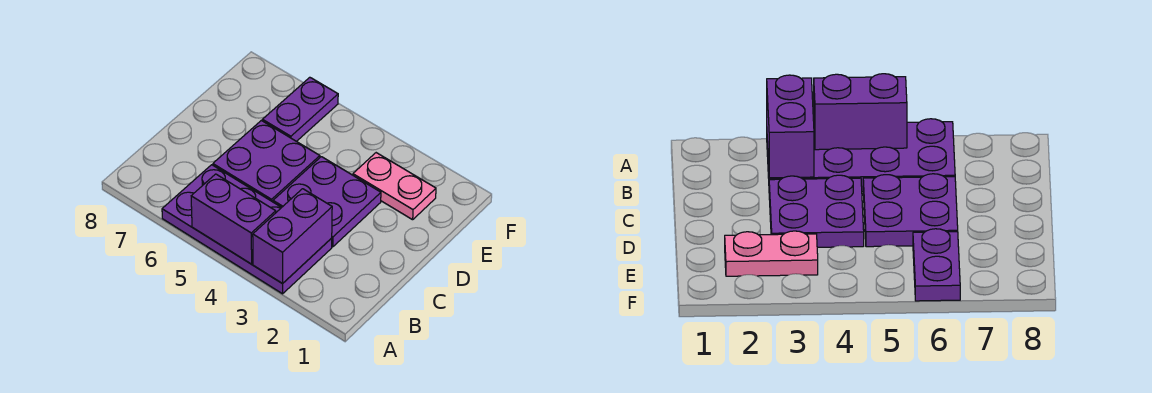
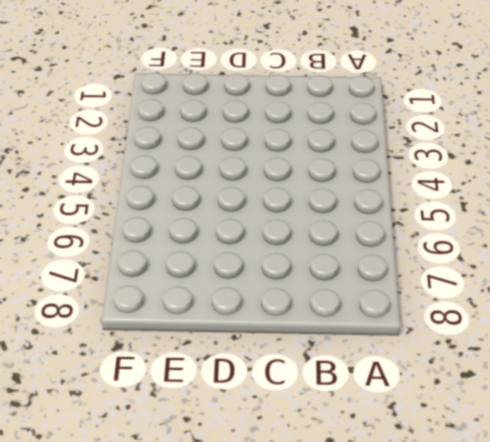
none -> purple plate A3:B6 level 1
none -> purple plate C3:D4 level 1

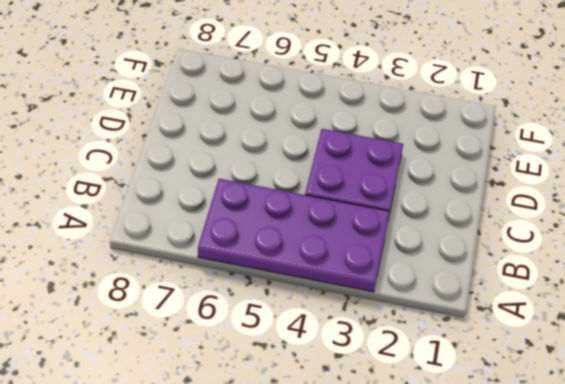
none -> purple plate C5:D6 level 1
none -> pink plate E2:E3 level 1

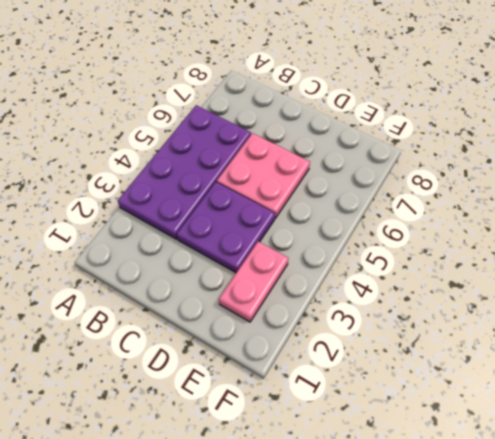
pink plate C5:D6 level 1 -> purple plate C5:D6 level 1
none -> purple plate E6:F6 level 1
none -> purple brick A3:B3 level 2

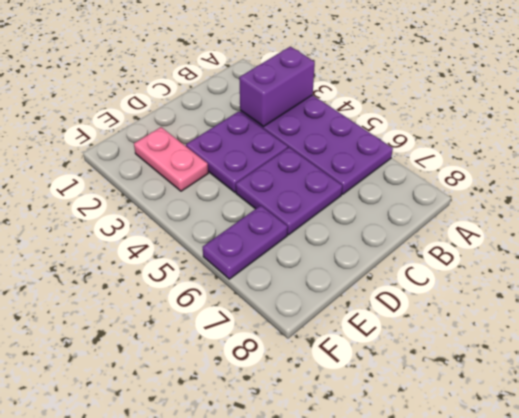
none -> purple brick A4:A5 level 2

